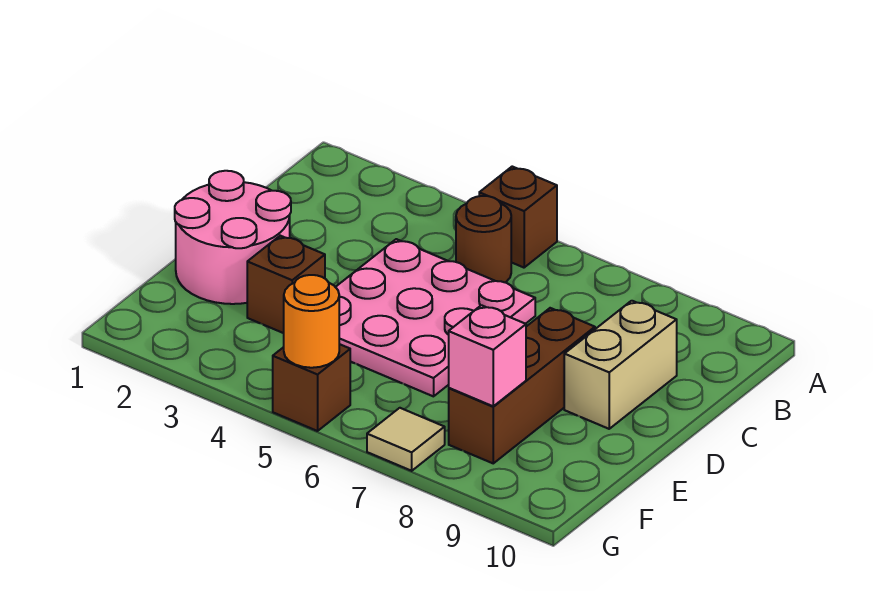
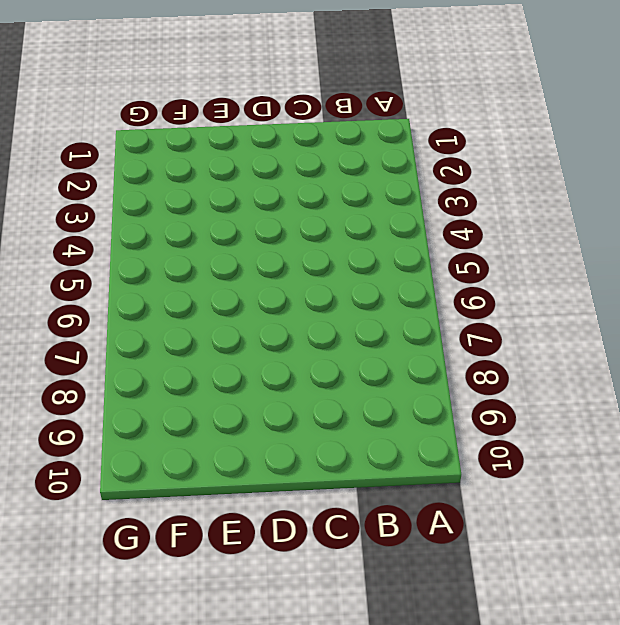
none -> brown brick A5 level 1
none -> brown round brick B5 level 1

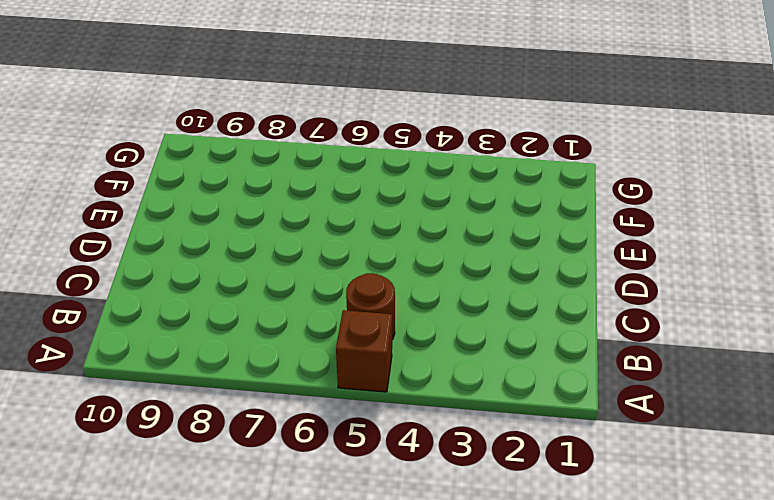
none -> pink plate C4:E6 level 1
none -> tan brick C9:D9 level 1

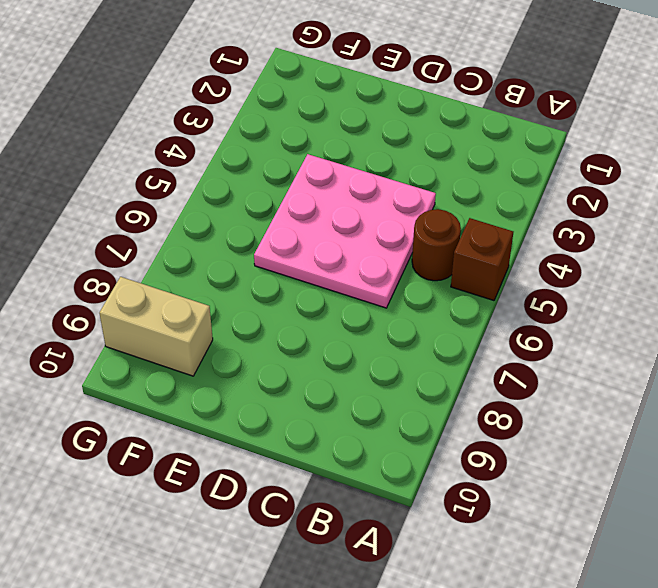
tan brick F9:G9 level 1 -> tan brick C9:D9 level 1
none -> pink round brick D1:E2 level 1
none -> brown brick D8:F8 level 1

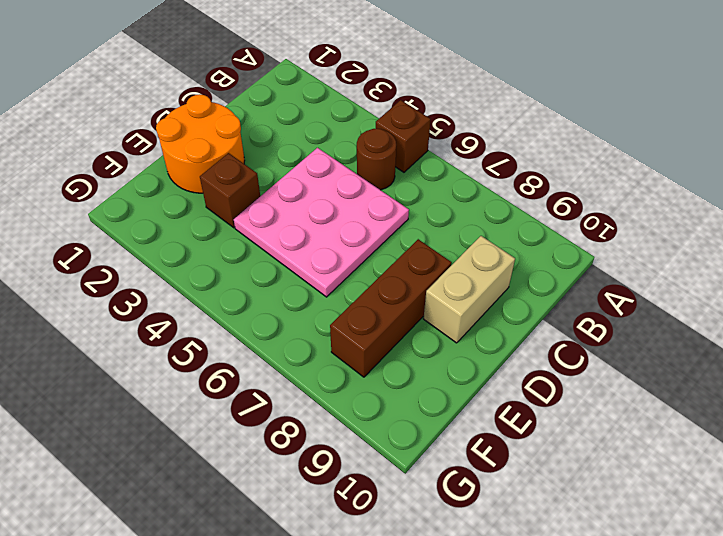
orange round brick D1:E2 level 1 -> pink round brick D1:E2 level 1
none -> brown brick G5 level 1
none -> tan tile G7 level 1

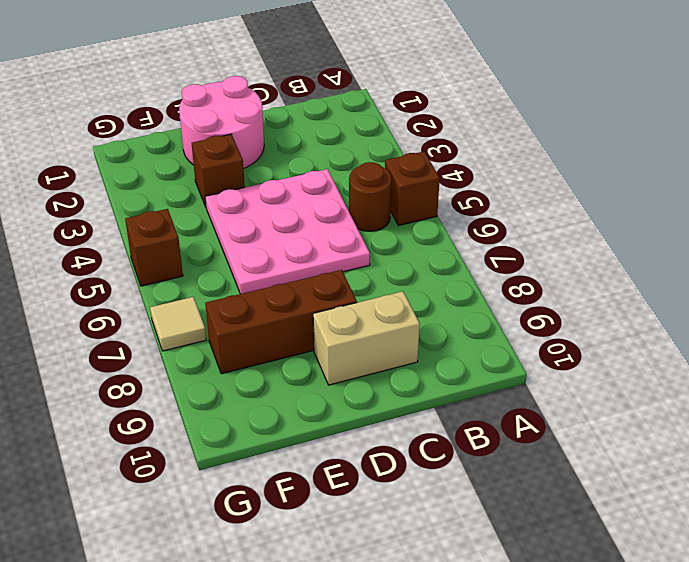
none -> pink brick F8 level 2
none -> orange round brick G5 level 2

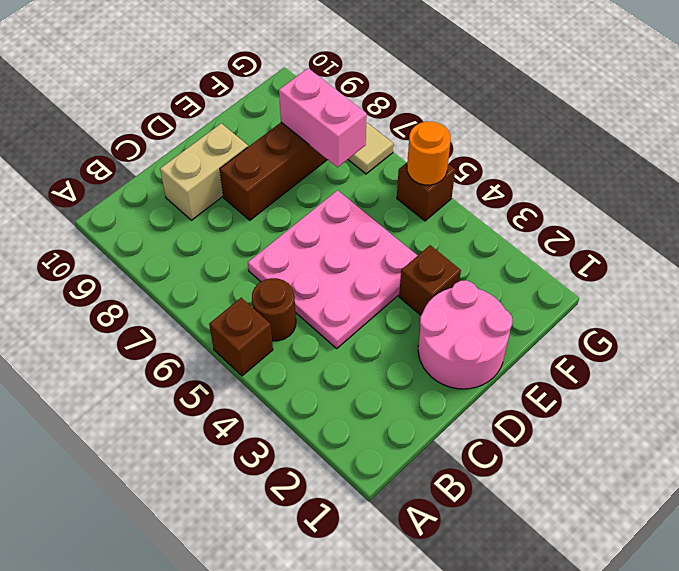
pink brick F7:F8 level 2 -> pink brick F8 level 2

